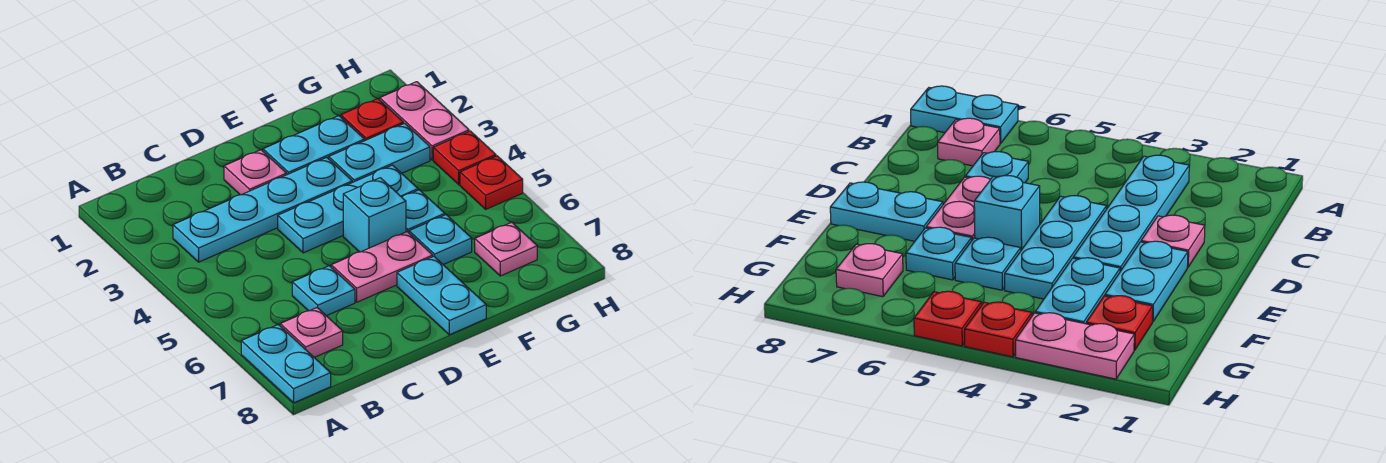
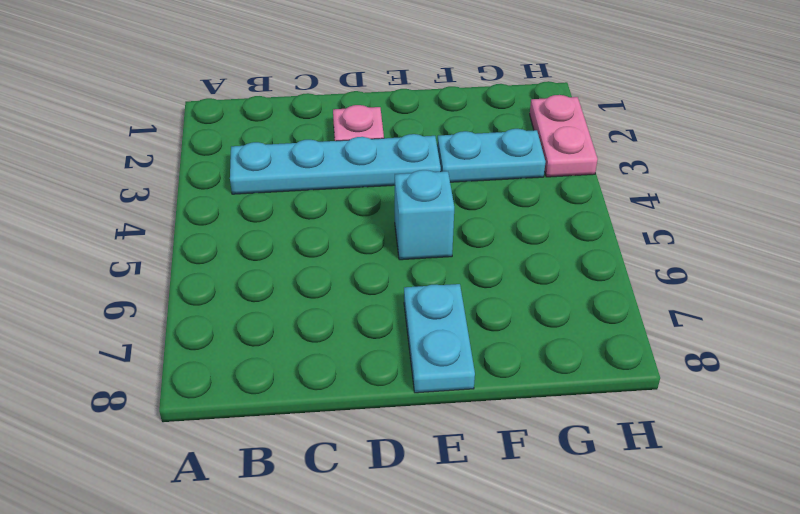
none -> cyan plate A7:A8 level 1
none -> pink plate B7 level 1
none -> cyan plate C6 level 1

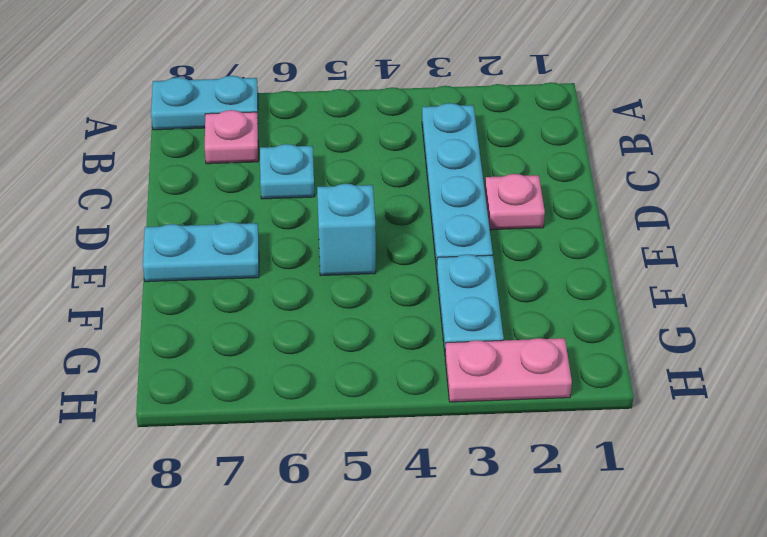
none -> cyan plate D4:F4 level 1
none -> pink plate D6:E6 level 1
none -> cyan plate E2:F2 level 1

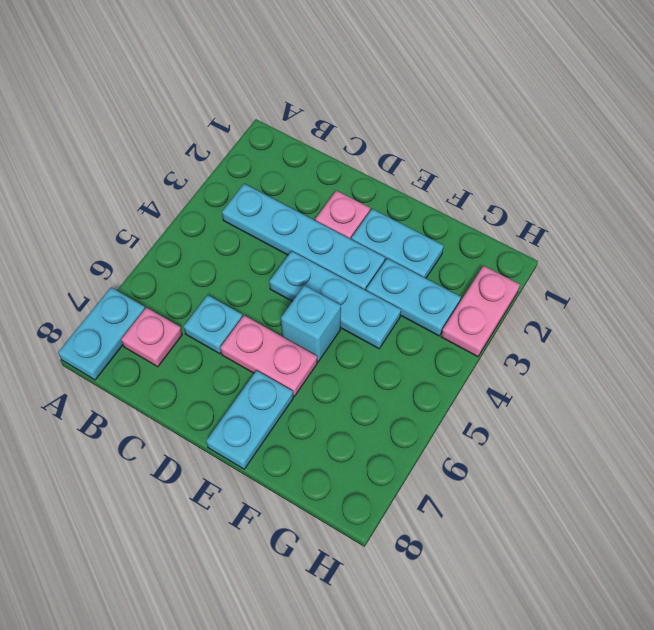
none -> cyan plate F5 level 1
none -> cyan plate F6 level 1
none -> red plate G2 level 1

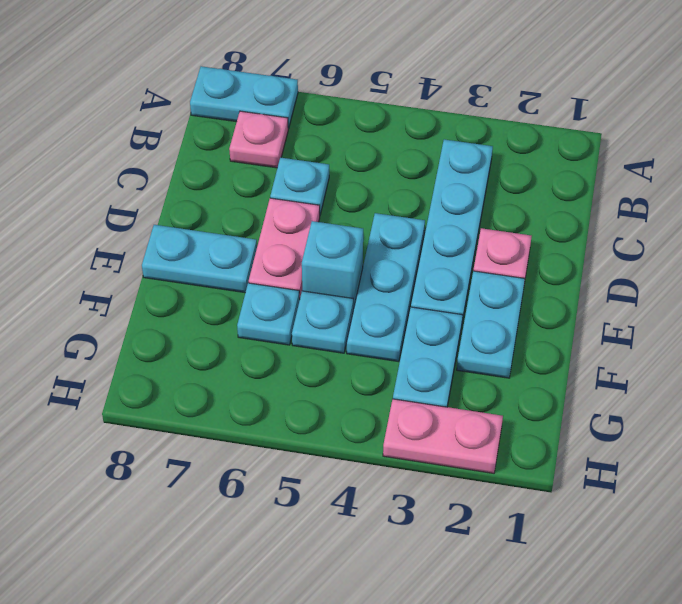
none -> red plate G2 level 1
none -> pink plate G7 level 1
none -> red plate H4 level 1

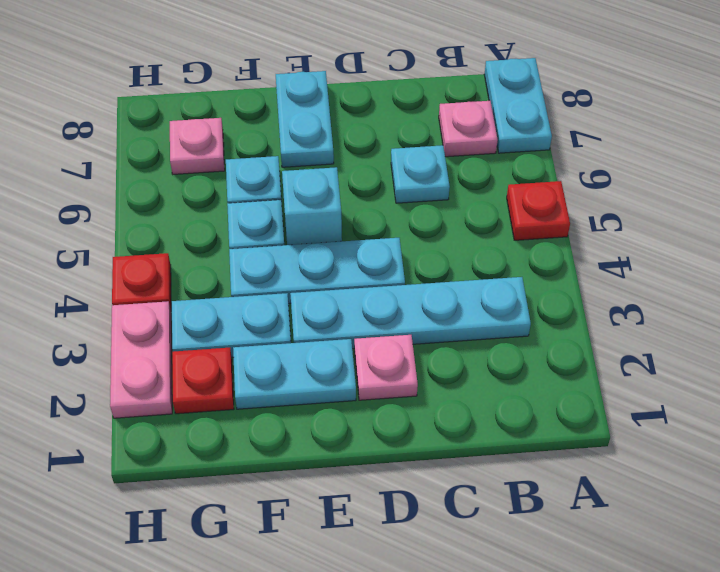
red plate A5 level 1 -> red plate H5 level 1
none -> pink plate D6:E6 level 1

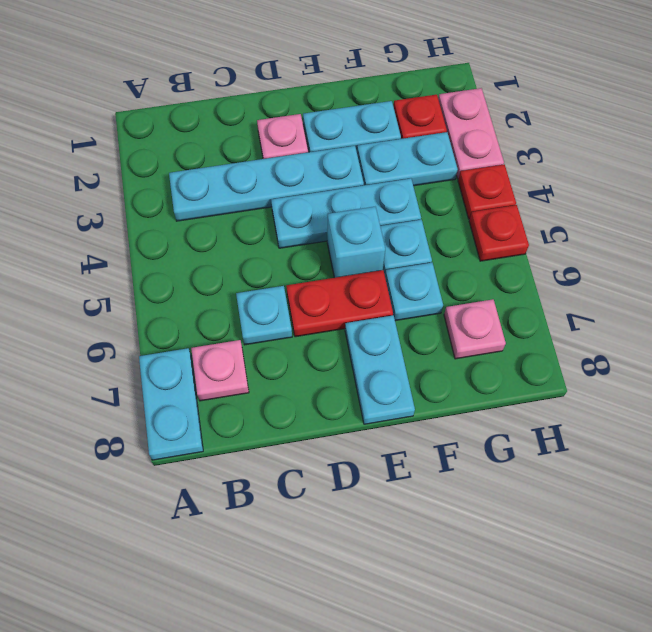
red plate D6:E6 level 1 -> pink plate D6:E6 level 1

